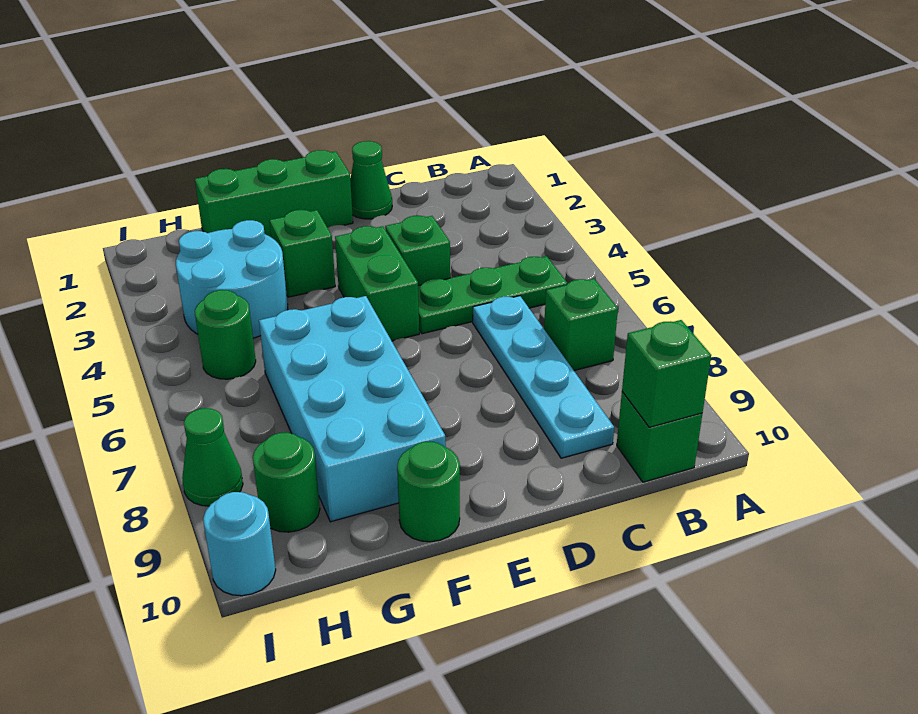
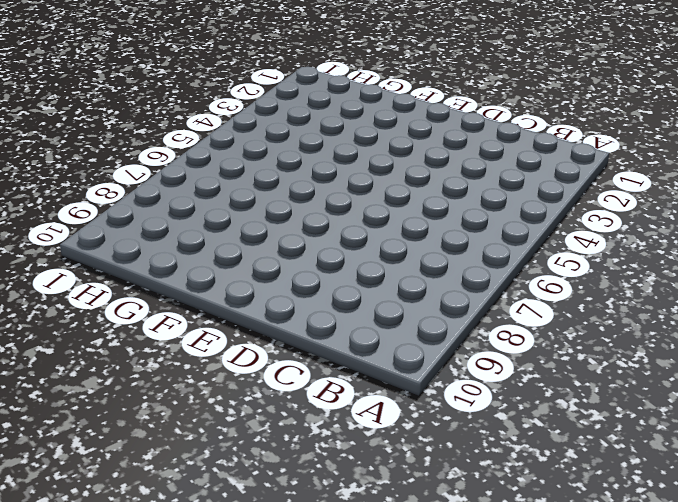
none -> green plate B5:D5 level 1
none -> green brick B7 level 1
none -> green brick B10 level 1

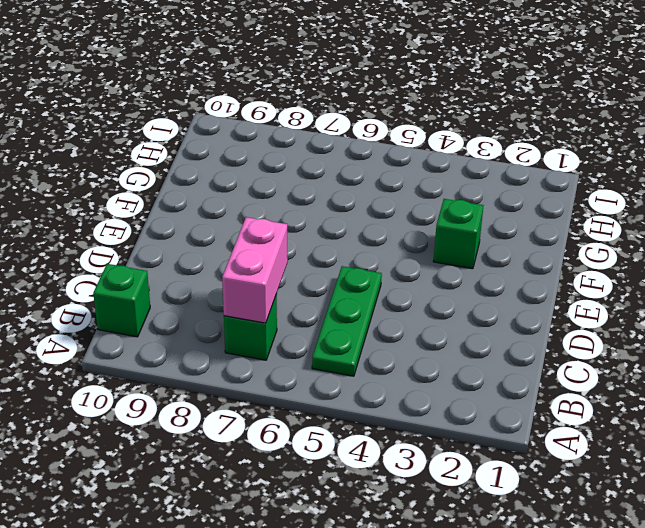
pink brick B7:C7 level 2 -> none
none -> cyan plate C6:C9 level 1
none -> green cone D1 level 1
none -> green brick D4 level 1

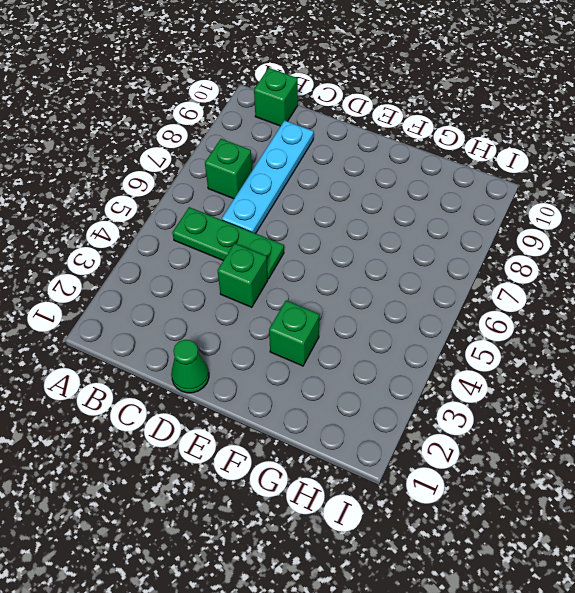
none -> green brick E1:G1 level 1
none -> green brick E4:E5 level 1
none -> cyan brick F6:G9 level 1

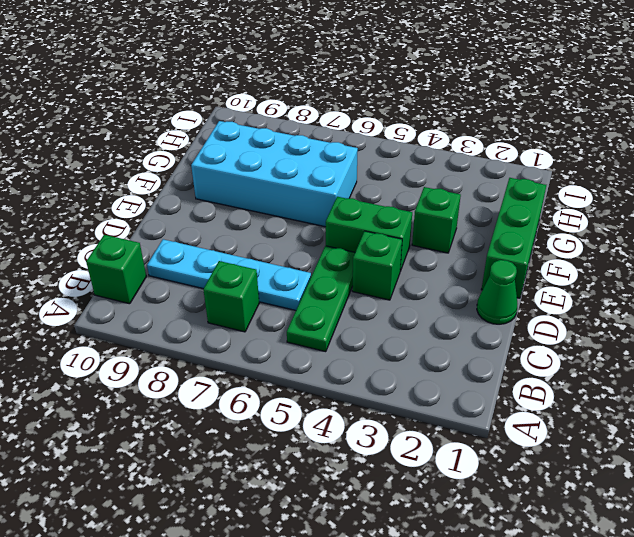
none -> green round brick F10 level 1
none -> cyan round brick G3:H4 level 1
none -> green round brick H5 level 1

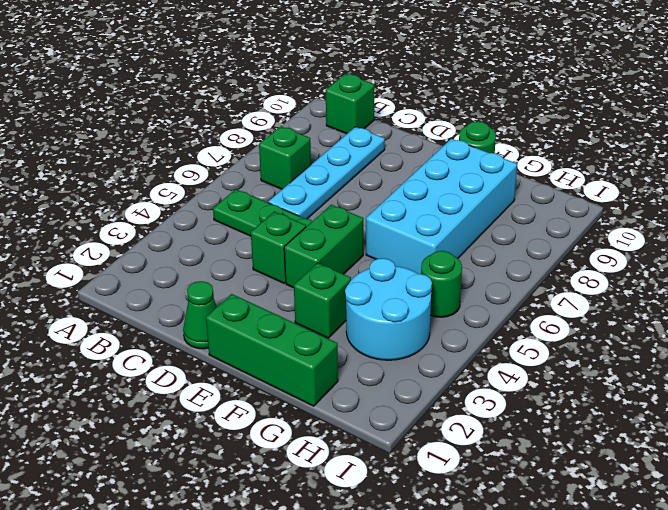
none -> green round brick H9 level 1
none -> green cone I8 level 1
none -> cyan round brick I10 level 1

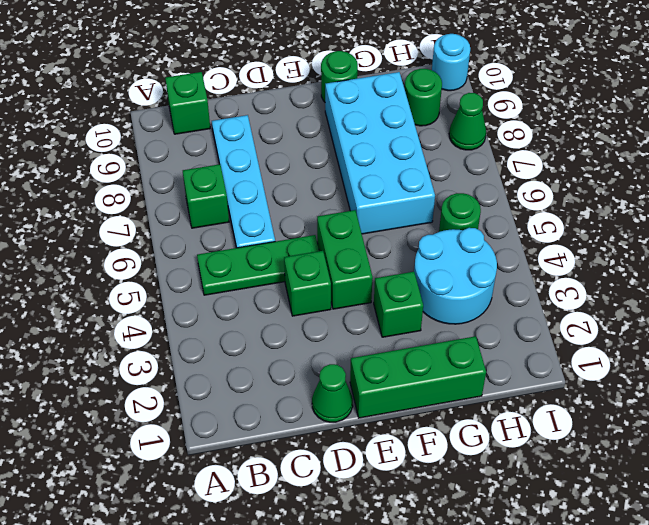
none -> green brick B10 level 2

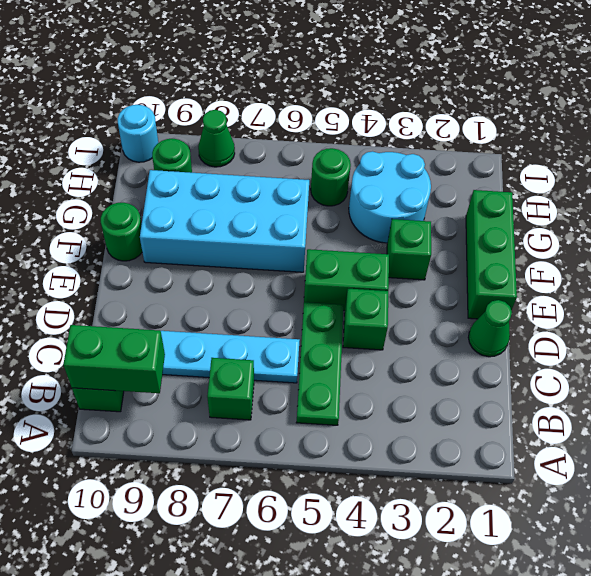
green brick B9:B10 level 2 -> green brick B10 level 2

